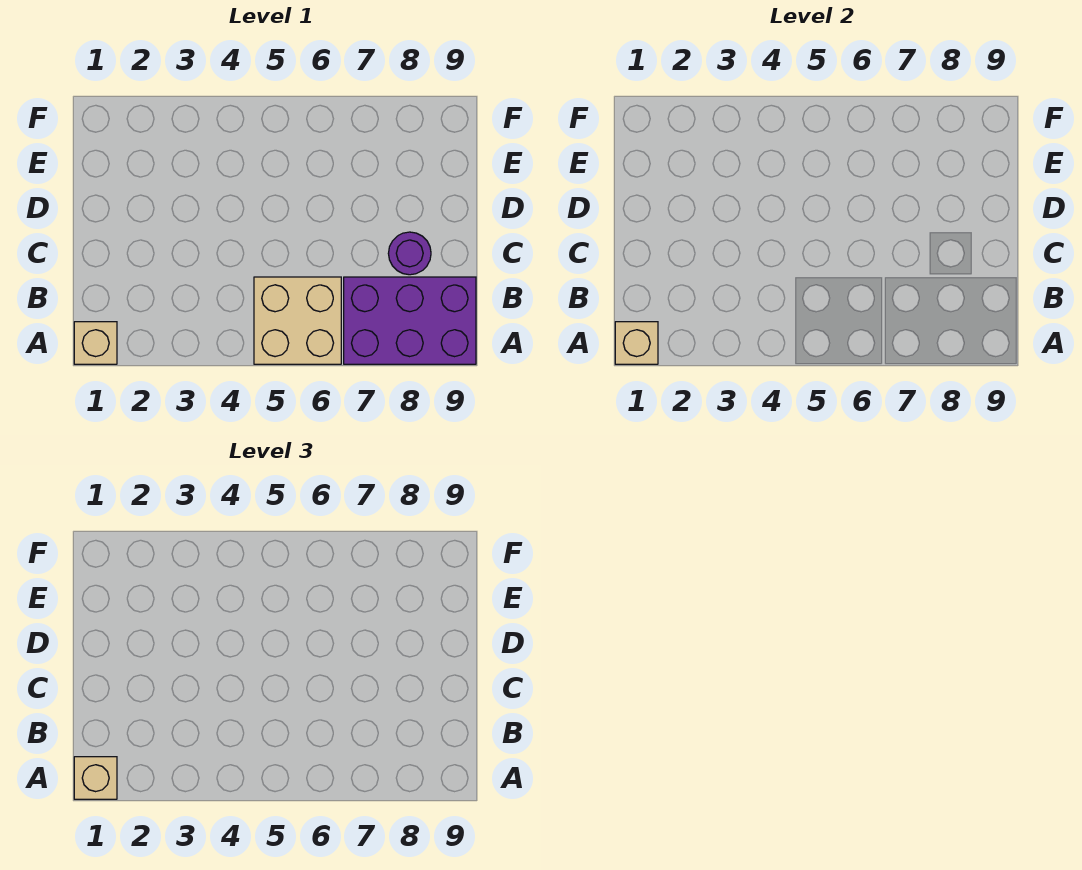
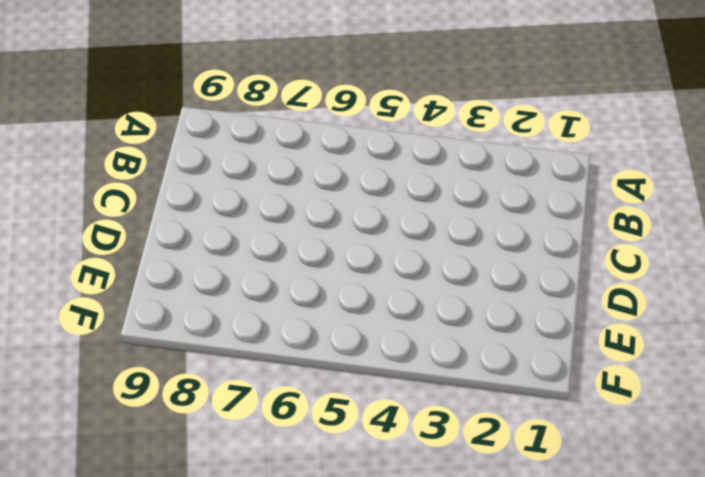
none -> tan brick A1 level 1
none -> tan brick A5:B6 level 1

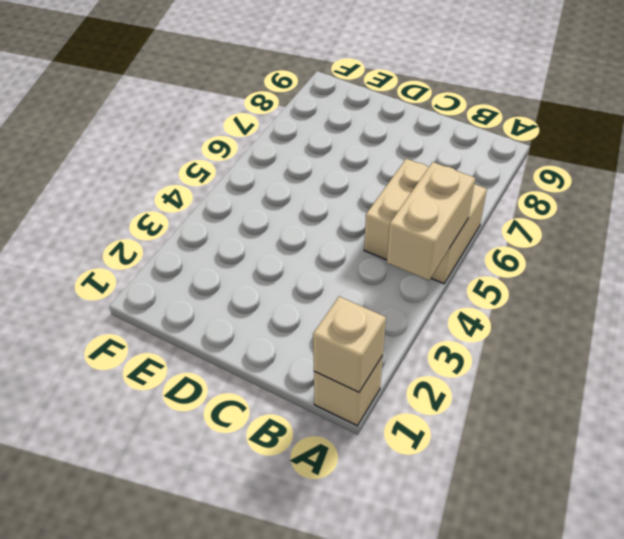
tan brick A4:A5 level 2 -> none
none -> purple brick A7:B9 level 1
none -> purple round brick C8 level 1

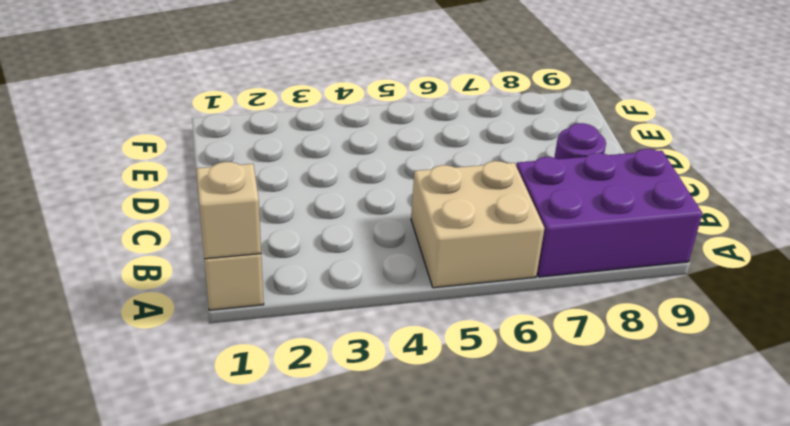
none -> tan brick A1 level 3

